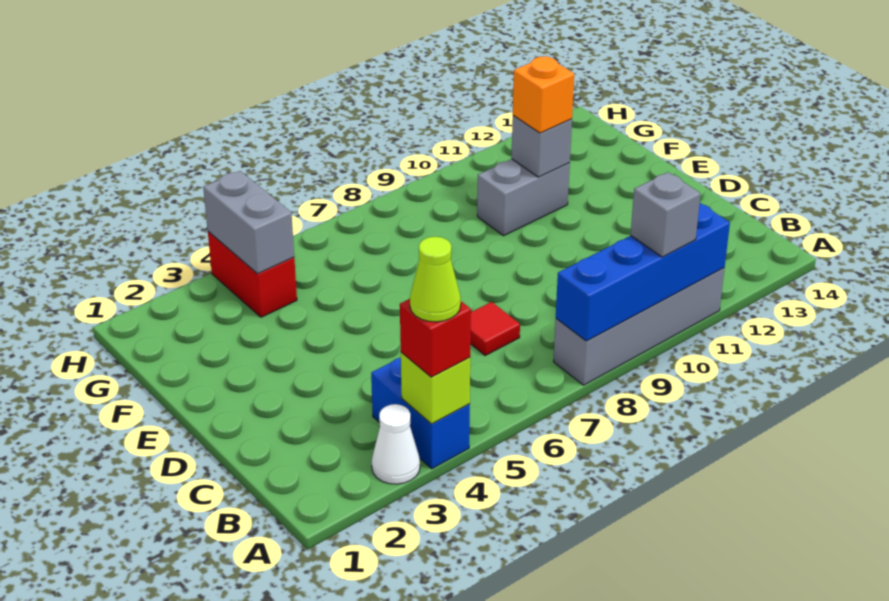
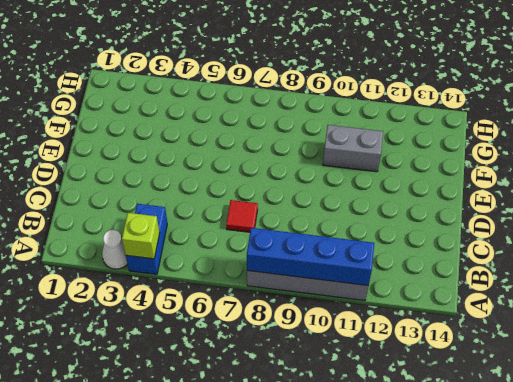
none -> red brick G4:H4 level 1
none -> grey brick F11 level 2
none -> grey brick G4:H4 level 2

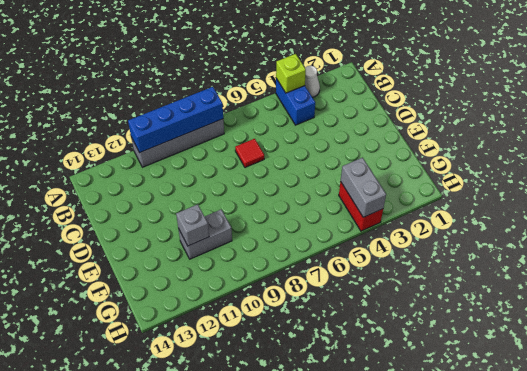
none -> red brick A4 level 3
none -> grey brick A10 level 3
none -> orange brick F11 level 3

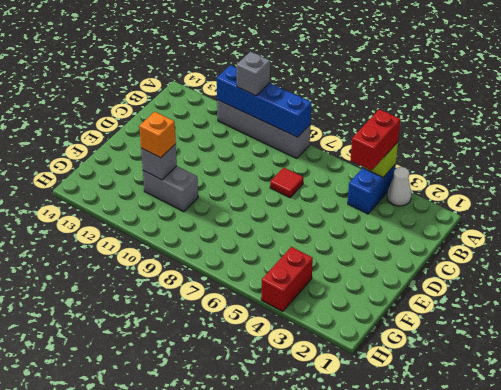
red brick A4:B4 level 3 -> red brick A4 level 3
none -> grey brick G4:H4 level 2
none -> lime cone A4 level 4

